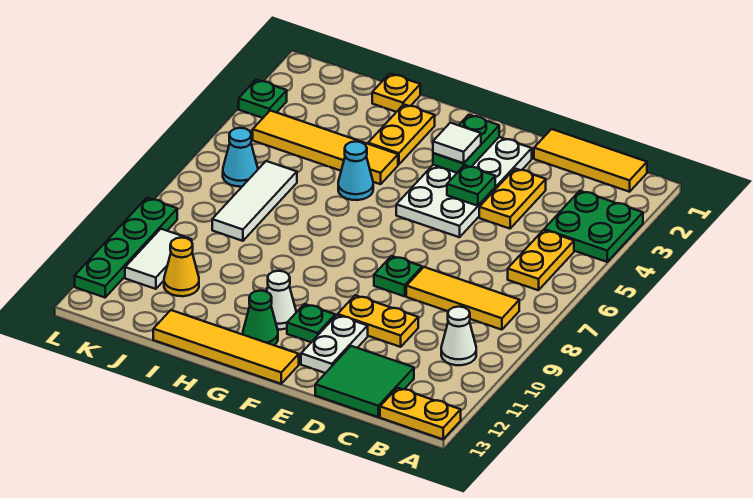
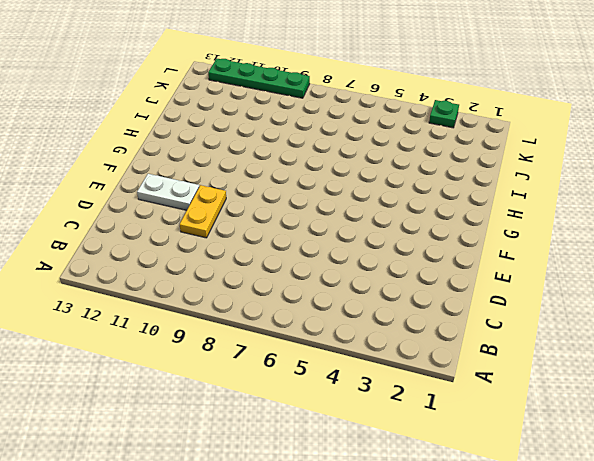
none -> green plate A3:B4 level 1
none -> yellow plate A13:B13 level 1
none -> yellow tile B1:D1 level 1

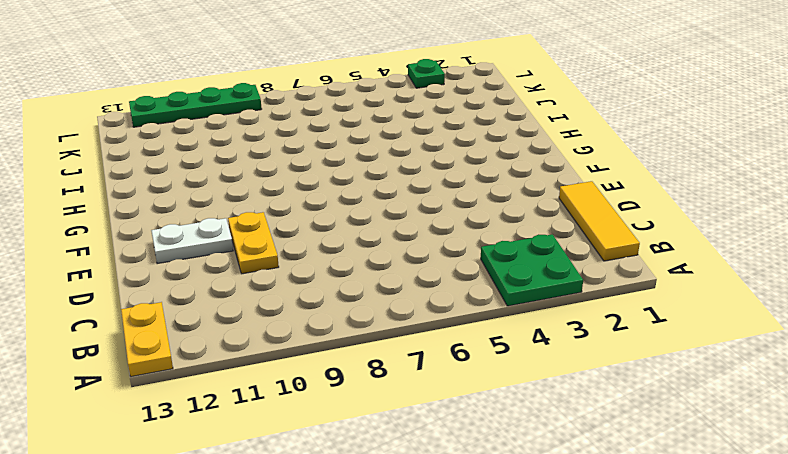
none -> yellow plate B5:B6 level 1
none -> yellow tile B8:D8 level 1
none -> white cone B10 level 1

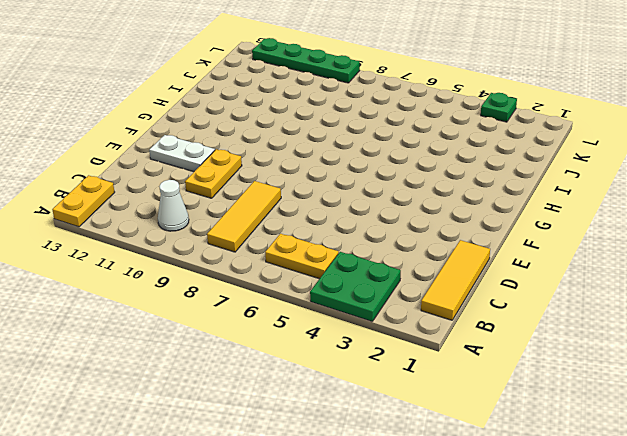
none -> green tile C12:D13 level 1
none -> yellow plate D3:D4 level 1
none -> white plate E2:F5 level 1

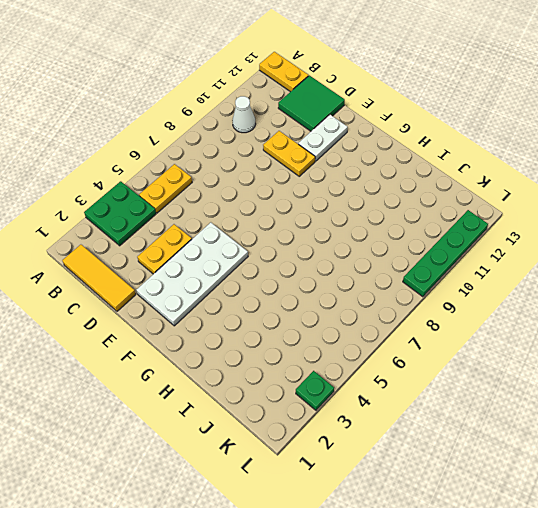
none -> yellow tile B8:D8 level 1
none -> green plate E8 level 1
none -> green plate F11 level 1

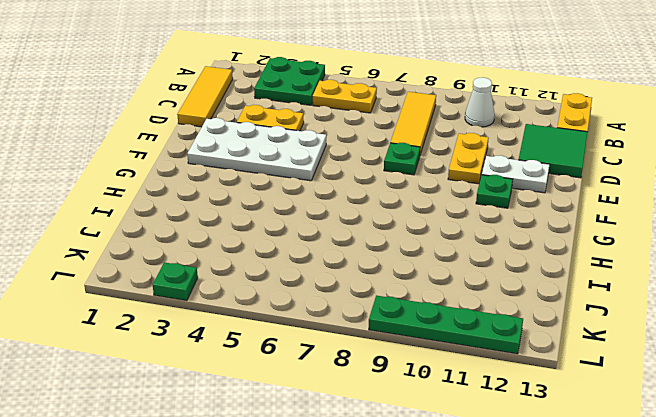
none -> yellow tile F13:I13 level 1
none -> white cone G11 level 1
none -> green cone G12 level 1

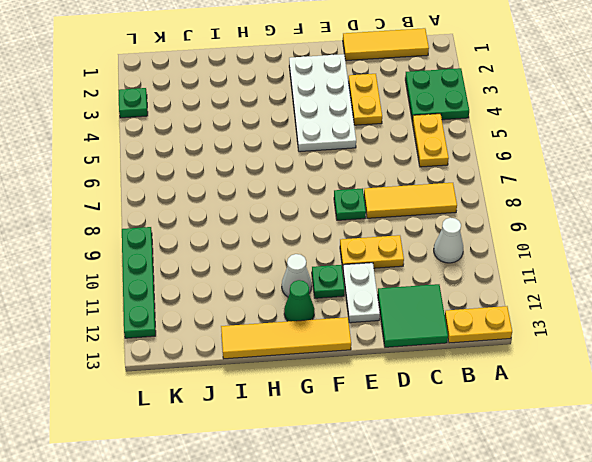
none -> yellow plate H2:H3 level 1
none -> yellow tile H4:K4 level 1
none -> cyan cone H5 level 1

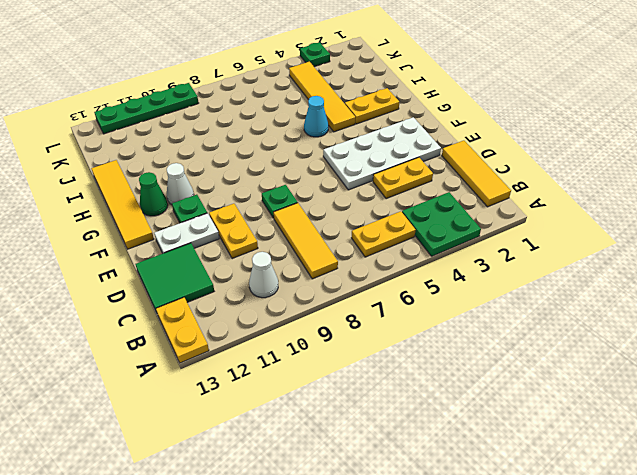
none -> yellow plate I1 level 1
none -> white tile J6:J8 level 1
none -> yellow cone J11 level 1

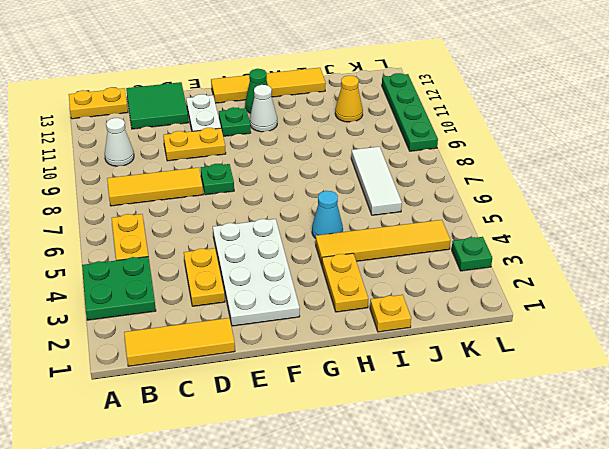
none -> cyan cone K6 level 1
none -> white tile K10:K11 level 1
none -> green plate E4 level 2

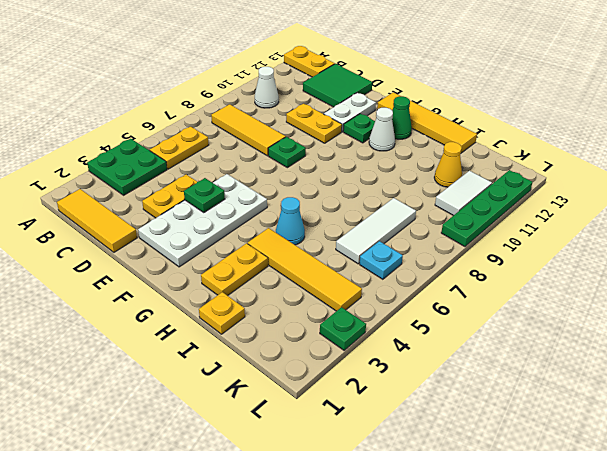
cyan plate K6 level 1 -> cyan cone K6 level 1
none -> green plate F2:F3 level 2
none -> white tile F3 level 3

